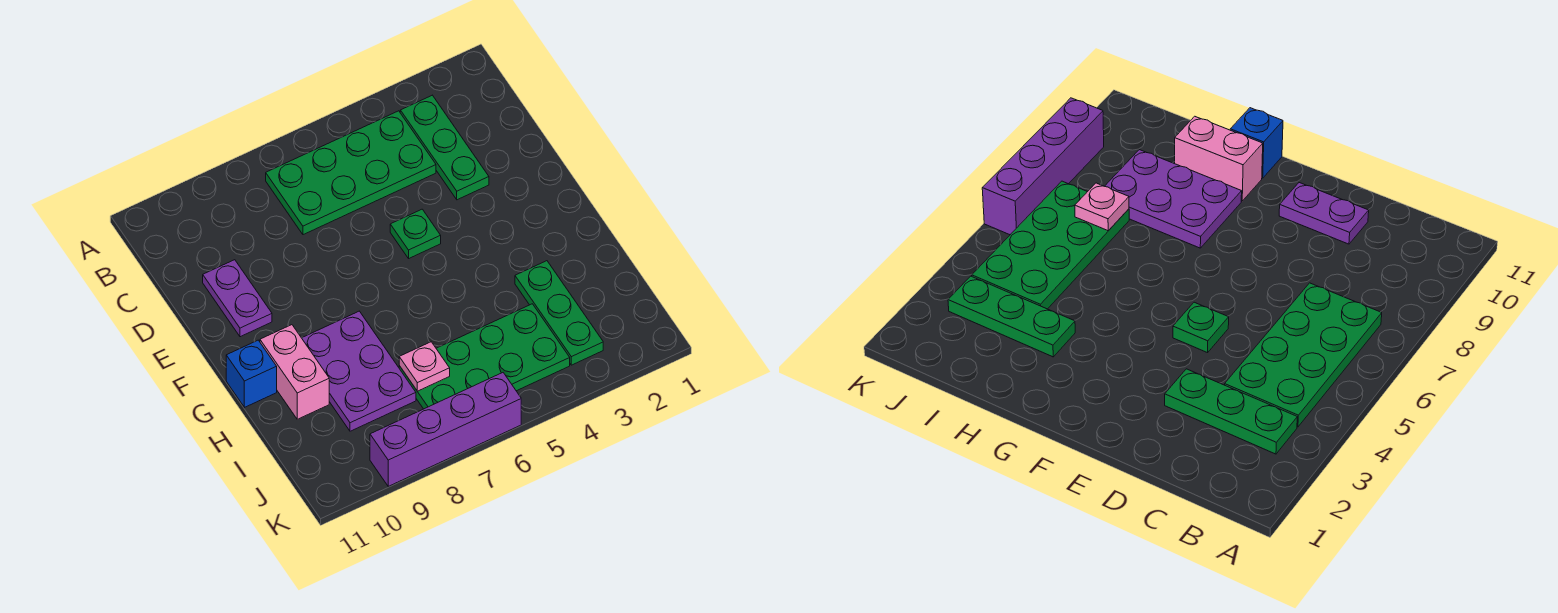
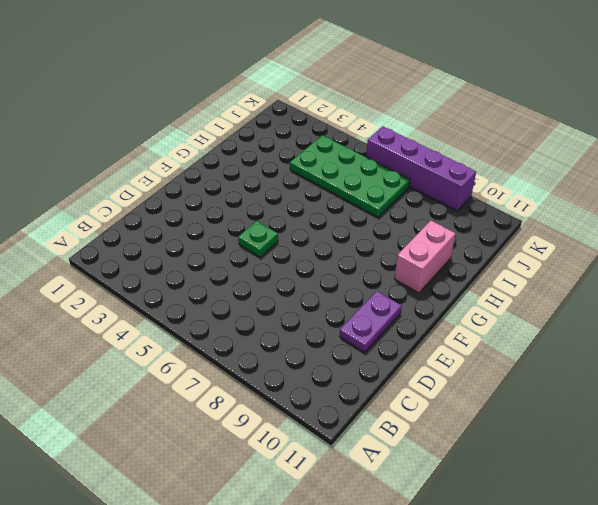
none -> green plate B3:D3 level 1
none -> green plate B4:C7 level 1

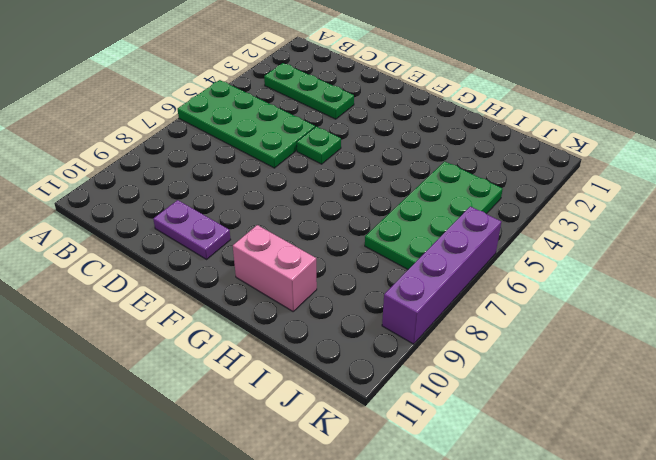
green plate A5:D6 level 1 -> green plate B4:C7 level 1
none -> purple plate G8:I9 level 1
none -> blue brick G11 level 1

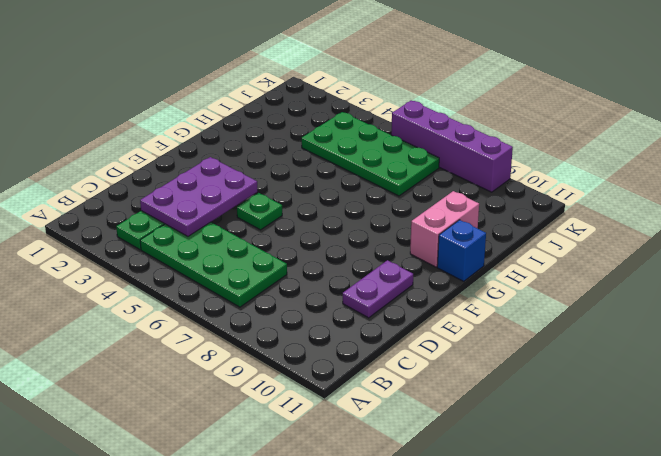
purple plate C3:E4 level 2 -> purple plate G8:I9 level 1
none -> green plate H3:J3 level 1
none -> pink plate I7 level 2

